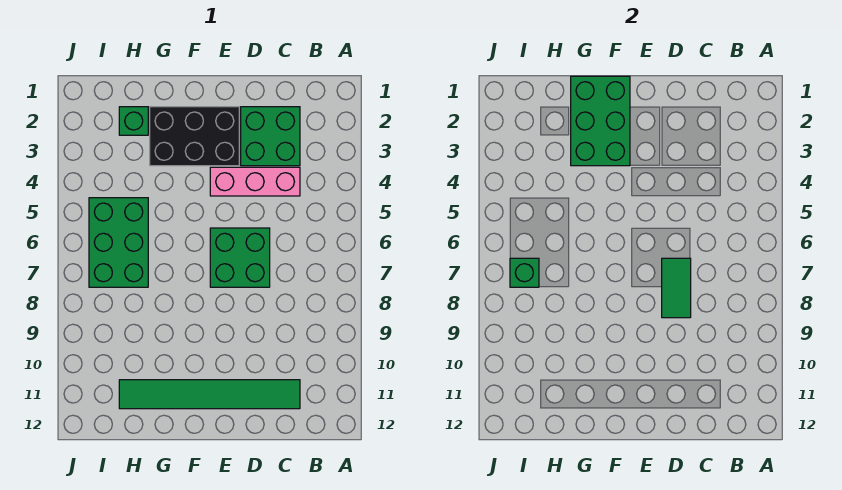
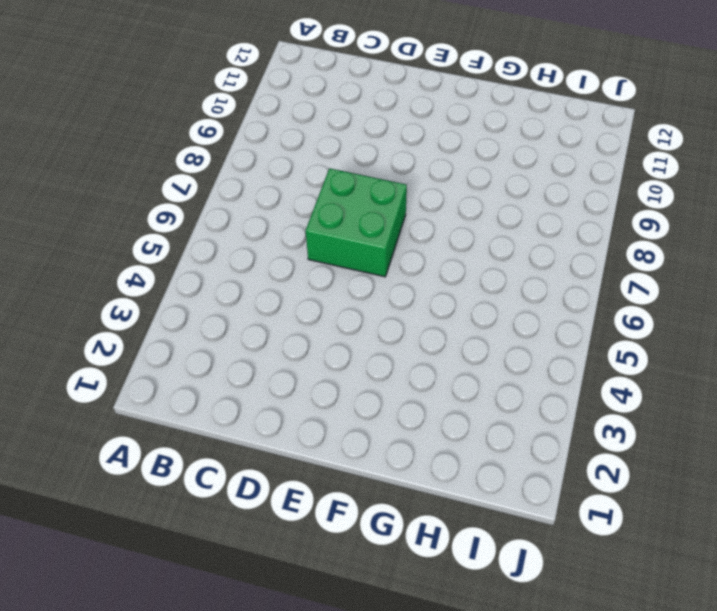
none -> green brick C2:D3 level 1
none -> pink brick C4:E4 level 1

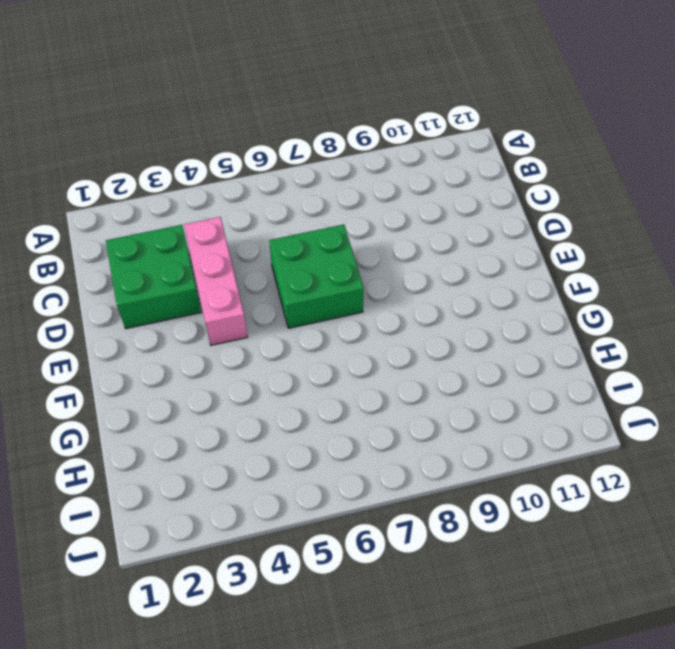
none -> green tile C11:H11 level 1
none -> black brick E2:G3 level 1

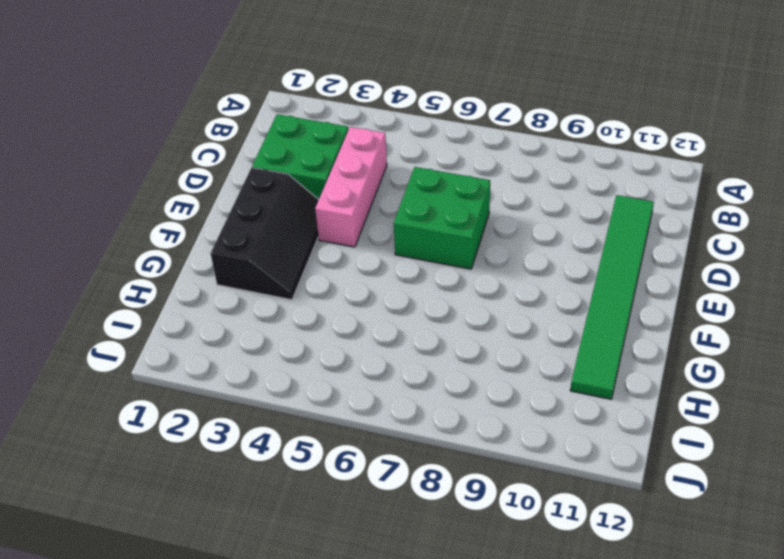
black slope E2:G3 level 1 top 2 -> black brick E2:G3 level 1
none -> green brick H2 level 1
none -> green brick H5:I7 level 1

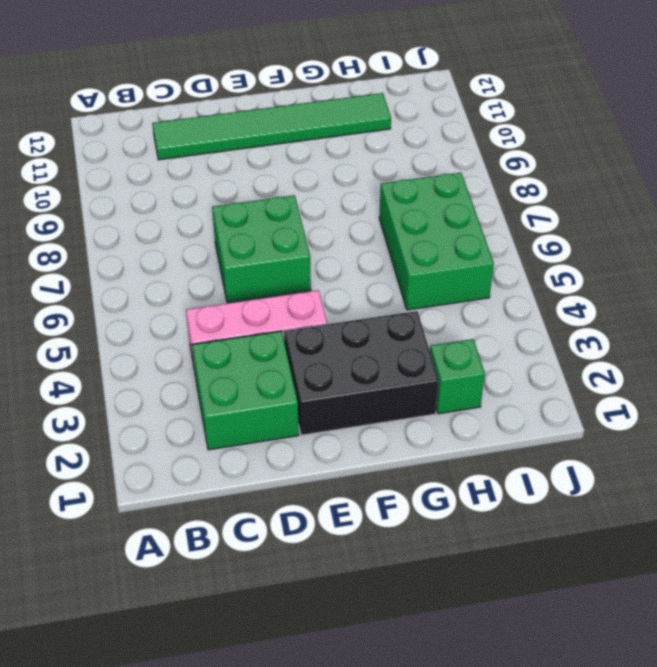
none -> green tile D7:D8 level 2
none -> green brick F1:G3 level 2

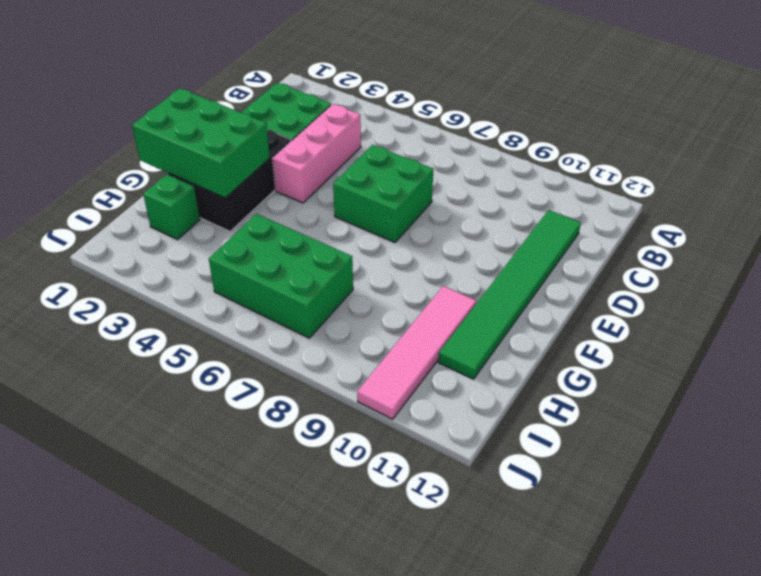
pink tile G10:J10 level 1 -> none
none -> green tile D7:D8 level 2
none -> green brick I7 level 2

